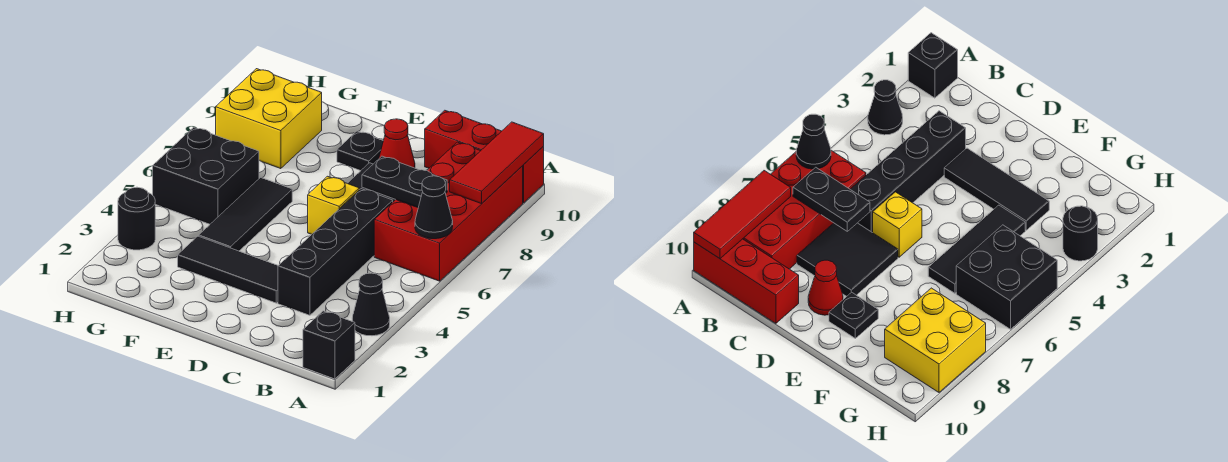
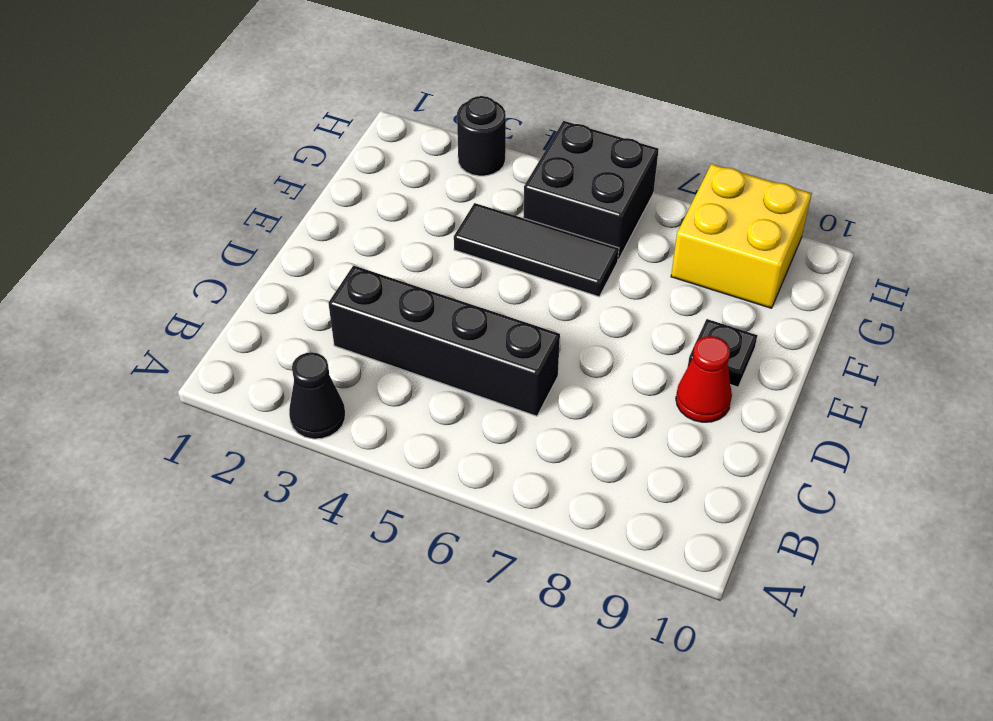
none -> black brick A1 level 1
none -> red brick A6:B9 level 1
none -> red brick A10:C10 level 1

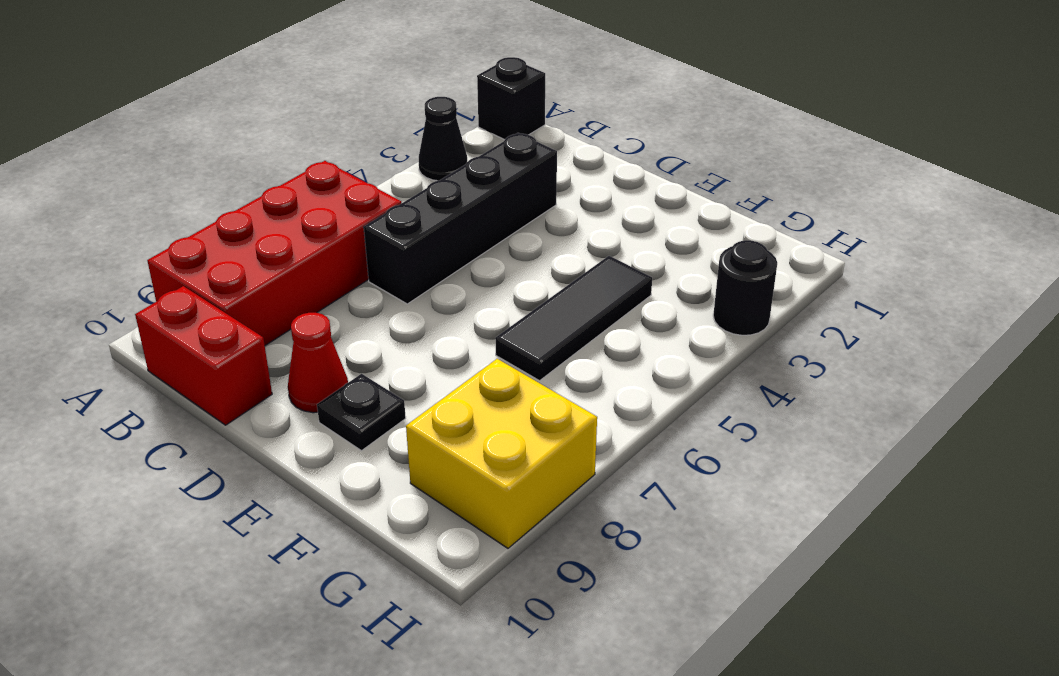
red brick B10:C10 level 1 -> red brick A10:C10 level 1
none -> black tile C7:D8 level 1
none -> black tile D3:F3 level 1
none -> yellow brick D6 level 1

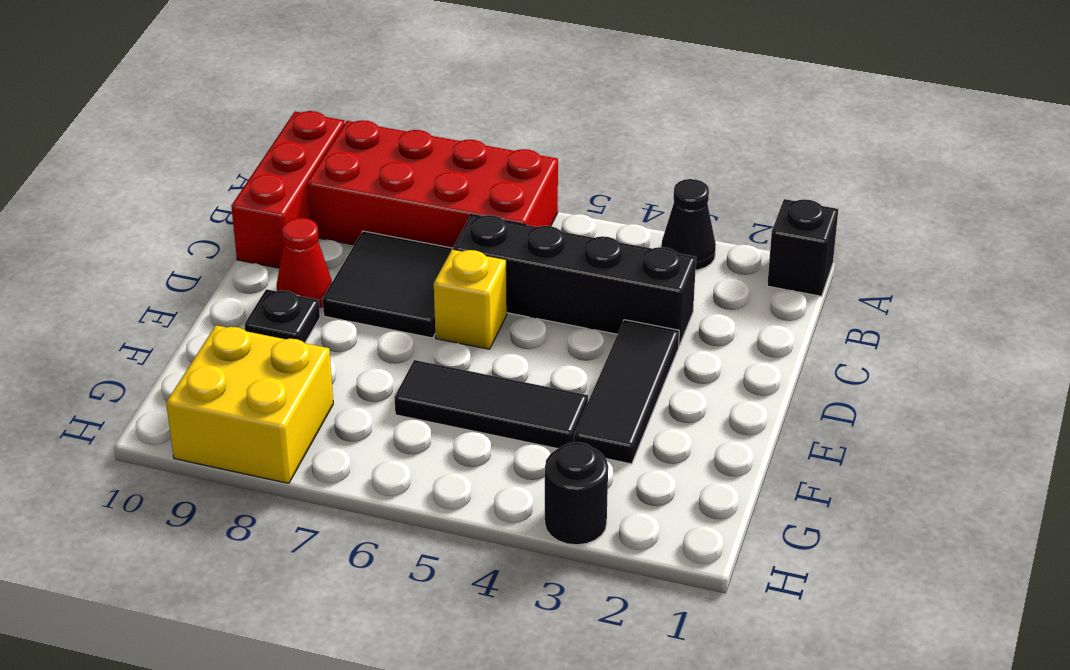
none -> black brick G5:H6 level 1
none -> black cone A6 level 2
none -> red tile A8:A10 level 2

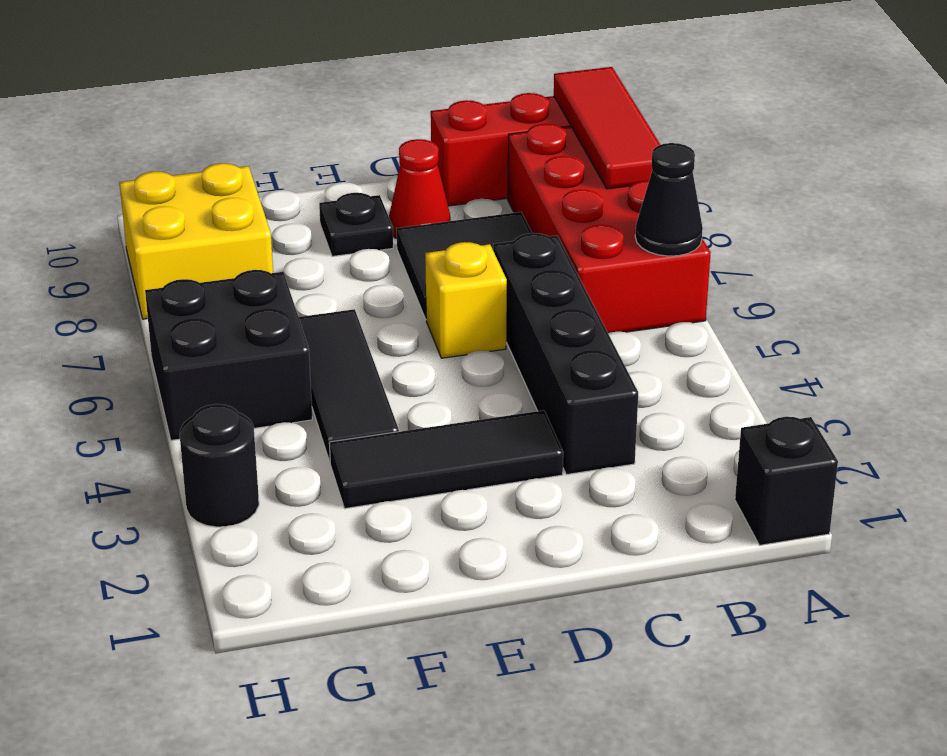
none -> black cone A3 level 1
none -> black plate B7:C7 level 2

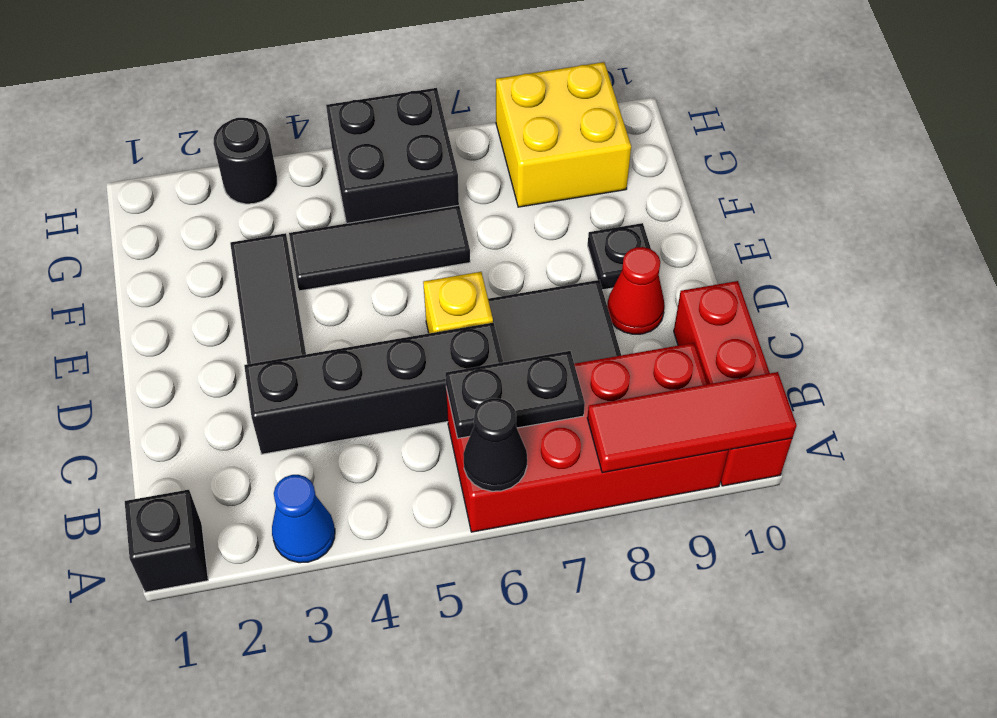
blue cone A3 level 1 -> black cone A3 level 1
black plate B6:B7 level 2 -> black plate B7:C7 level 2

